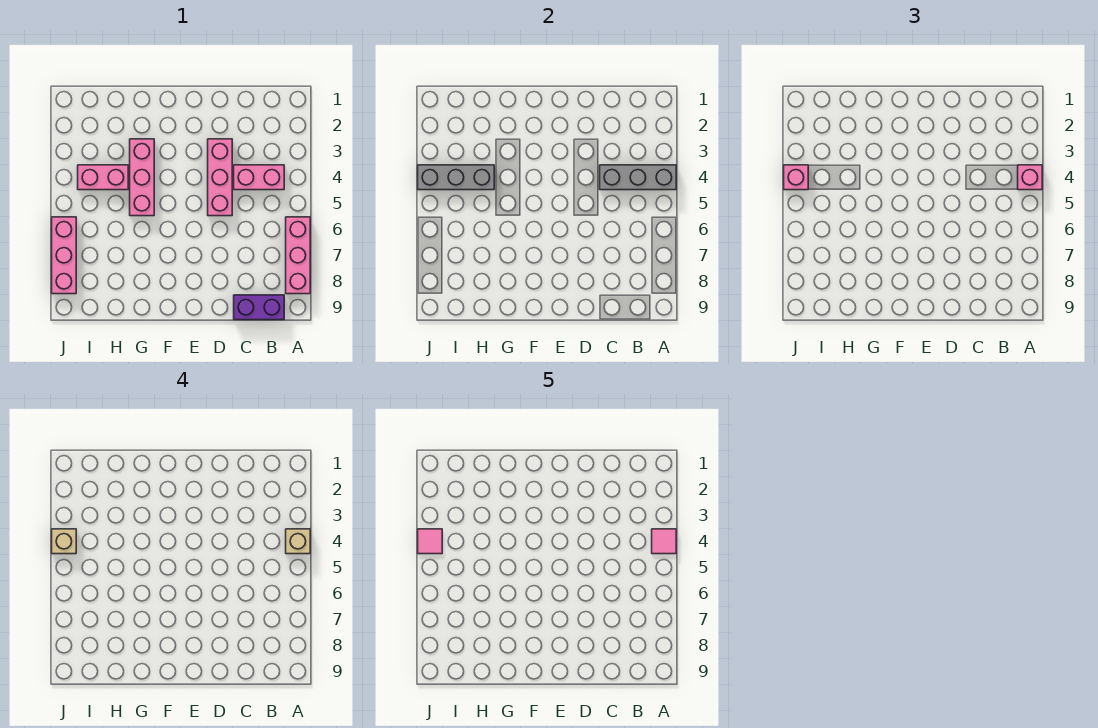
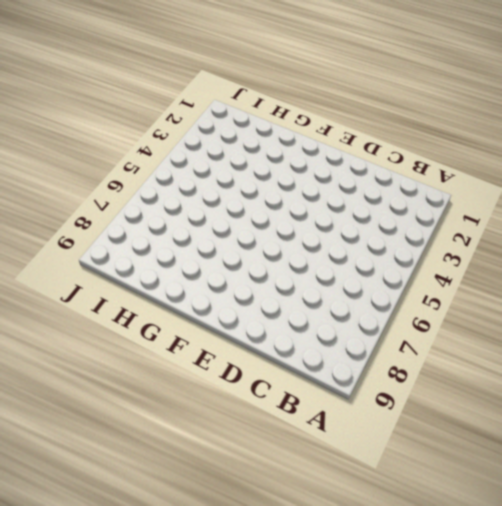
none -> pink brick A6:A8 level 1
none -> pink brick B4:C4 level 1
none -> purple brick B9:C9 level 1

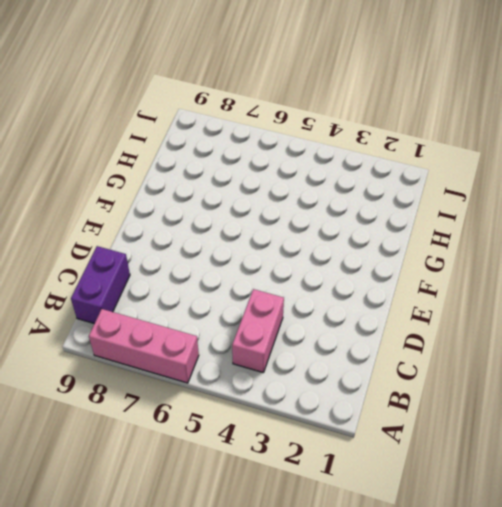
none -> pink brick D3:D5 level 1
none -> pink brick G3:G5 level 1
none -> pink brick H4:I4 level 1

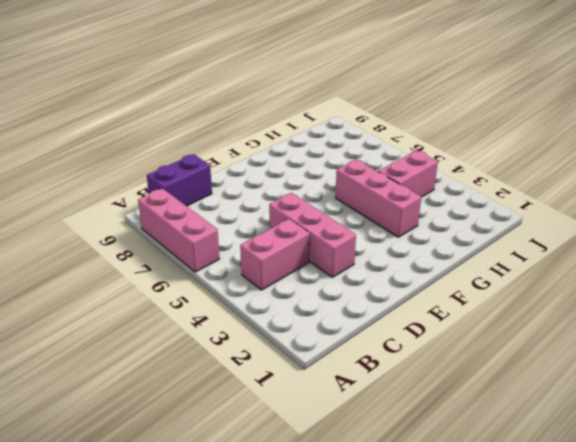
none -> pink brick J6:J8 level 1
none -> grey brick A4:C4 level 2
none -> grey brick H4:J4 level 2

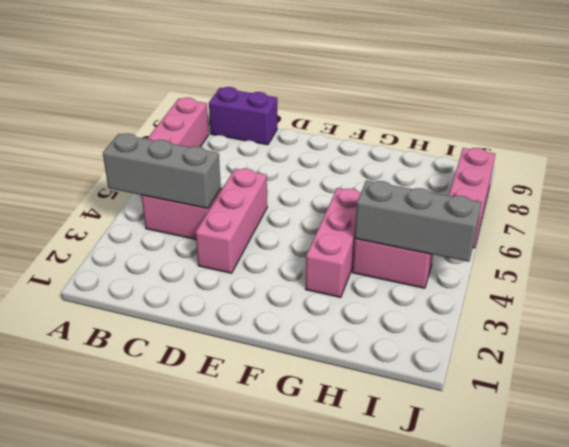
none -> pink brick A4 level 3
none -> pink brick J4 level 3
none -> tan brick A4 level 4

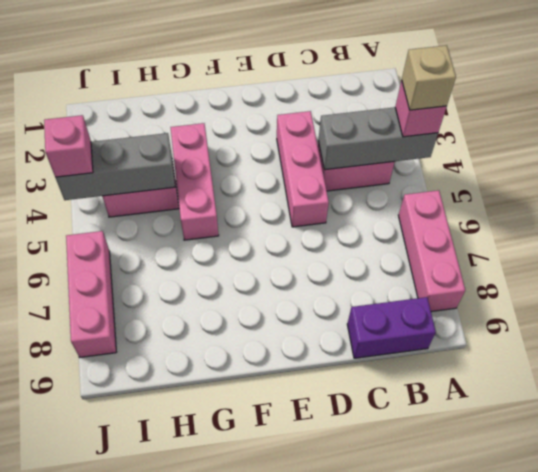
none -> tan brick J4 level 4
none -> pink tile A4 level 5
none -> pink tile J4 level 5

